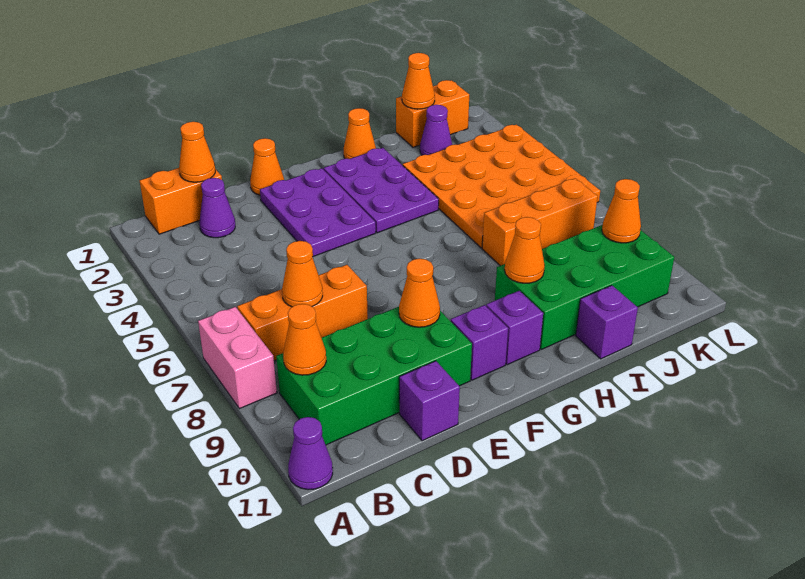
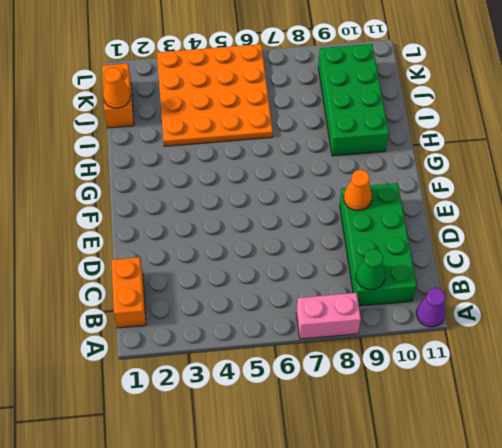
green cone B9 level 2 -> orange cone B9 level 2
none -> orange brick B7:D7 level 1
none -> purple cone C2 level 1
none -> purple brick D11 level 1

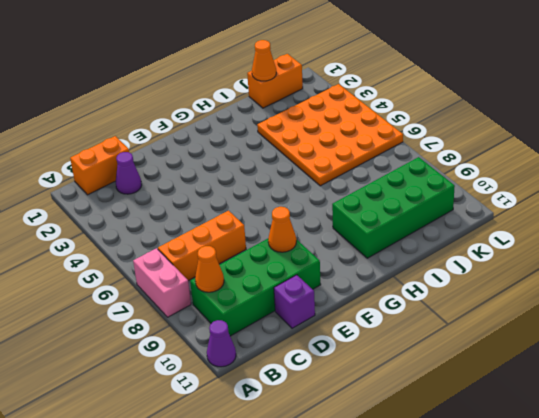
none -> orange cone E1 level 1
none -> purple plate E2:F4 level 1
none -> purple brick F10 level 1

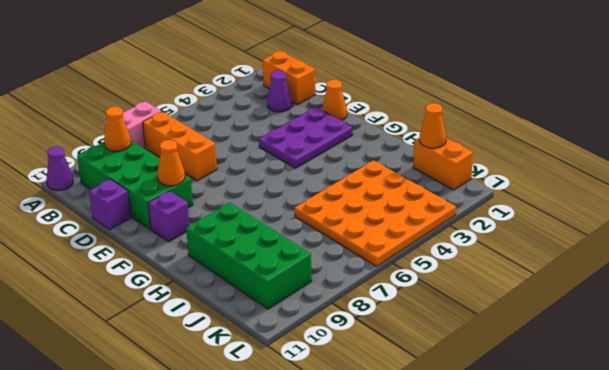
none -> purple plate G2:H4 level 1
none -> purple brick G10 level 1
none -> orange cone H1 level 1

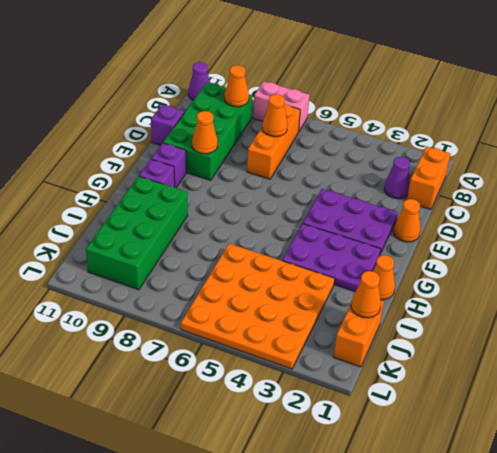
none -> orange brick I7:K7 level 1
none -> purple brick I11 level 1
none -> purple cone J2 level 1

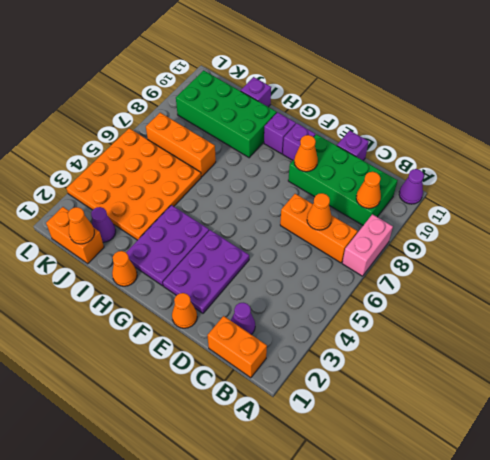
none -> orange cone C1 level 2
none -> orange cone H9 level 2
none -> orange cone K9 level 2

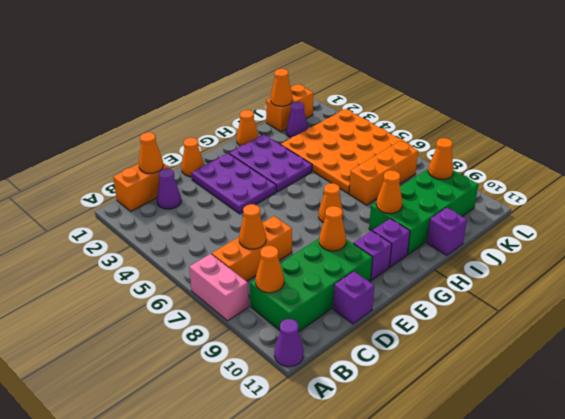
orange cone G7 level 1 -> none

